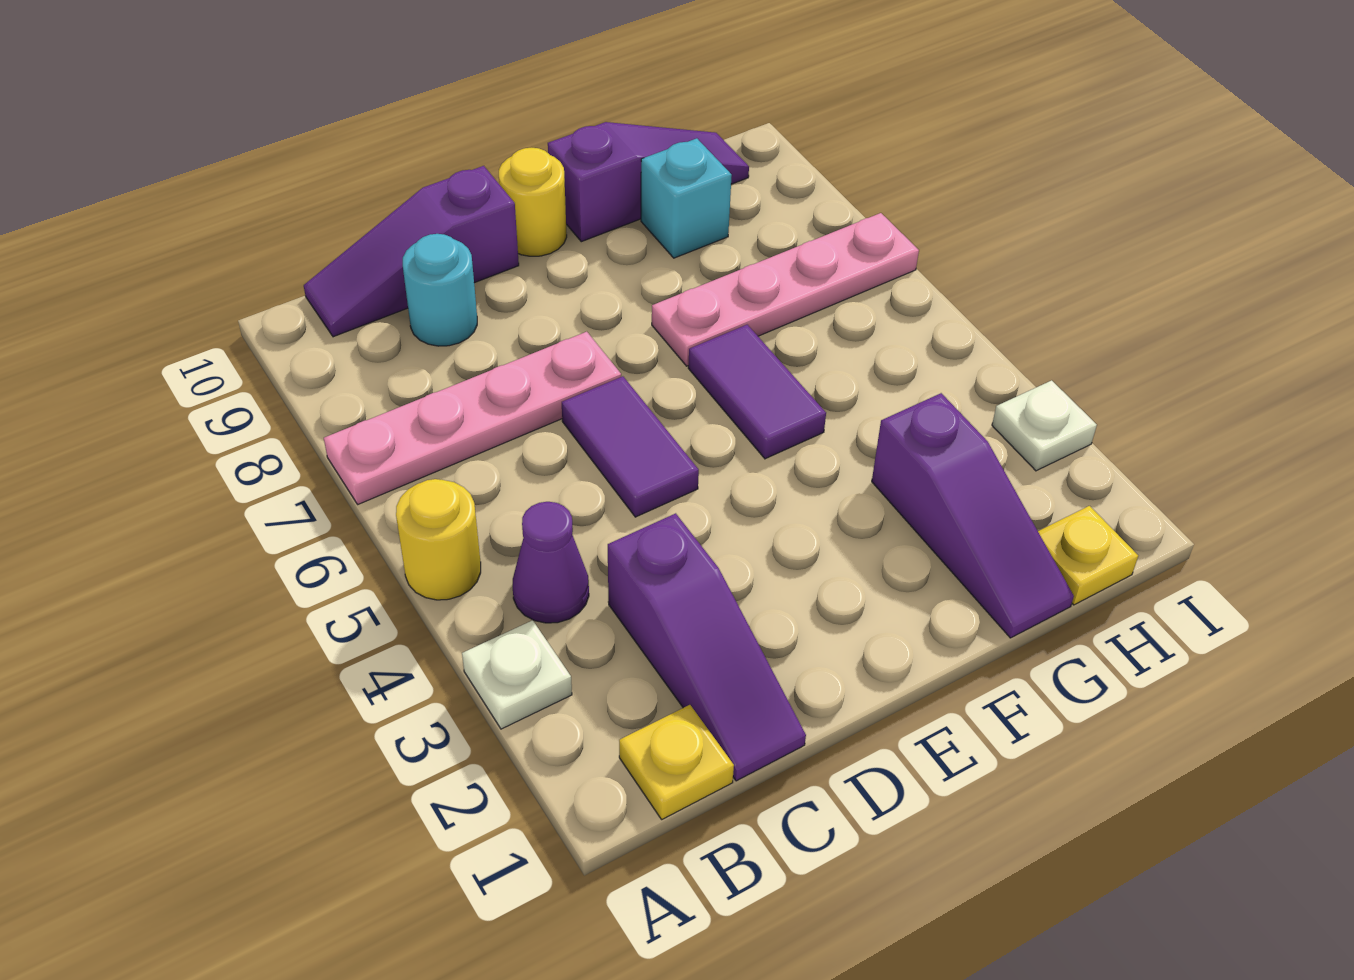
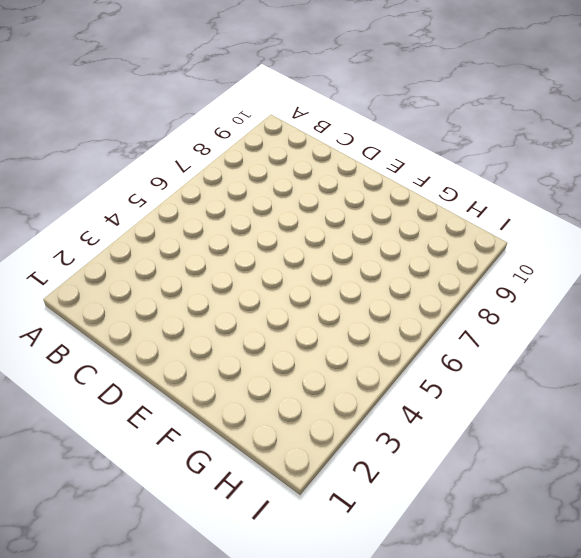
none -> white plate A3 level 1
none -> yellow round brick A5 level 1
none -> pink plate A7:D7 level 1

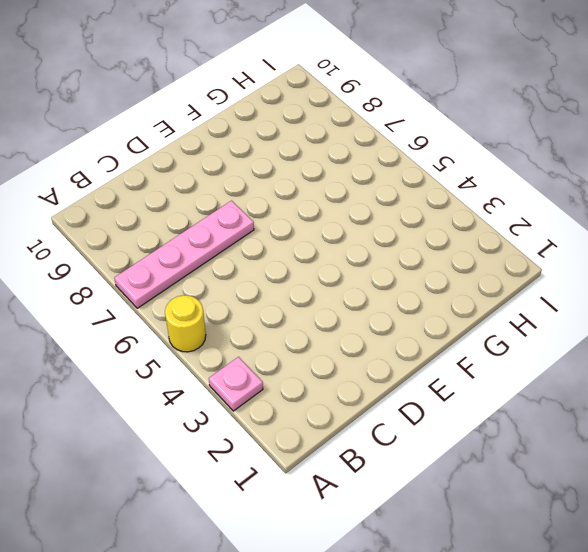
pink plate A3 level 1 -> white plate A3 level 1
none -> yellow plate B1 level 1
none -> purple cone B4 level 1
none -> purple slope B10:D10 level 1 top D

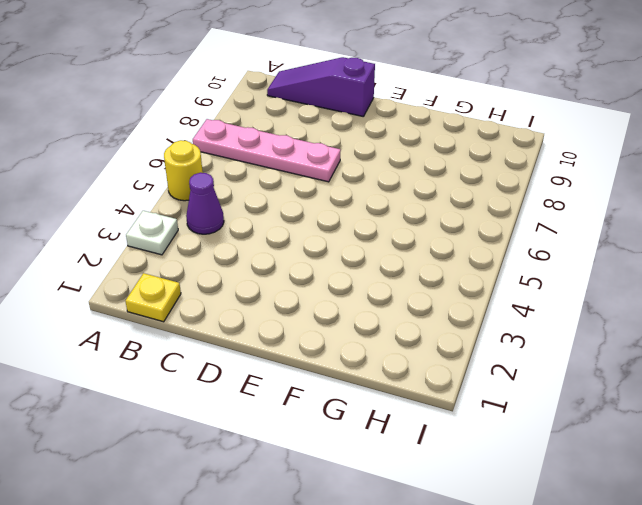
none -> purple slope C1:C3 level 1 top 3
none -> cyan round brick C9 level 1
none -> purple tile D5:D6 level 1

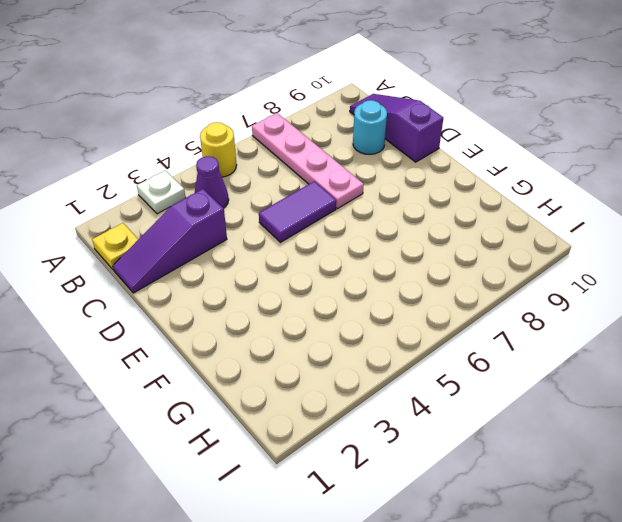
none -> yellow round brick E10 level 1
none -> purple tile F5:F6 level 1
none -> pink plate F7:I7 level 1

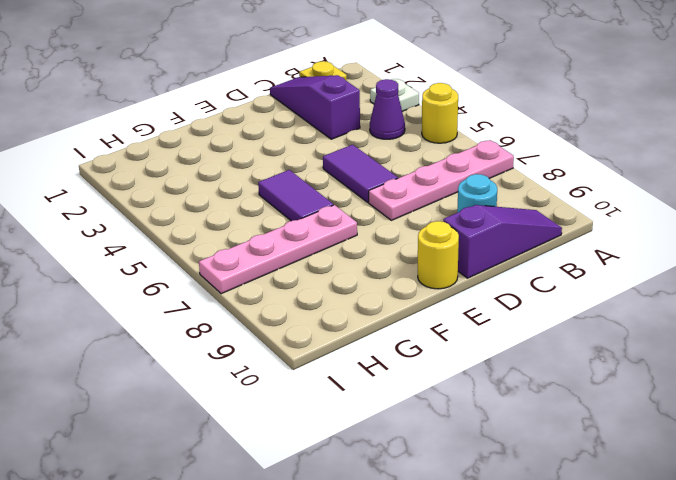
none -> purple slope F10:H10 level 1 top F
none -> purple slope G1:G3 level 1 top 3
none -> cyan brick G9 level 1

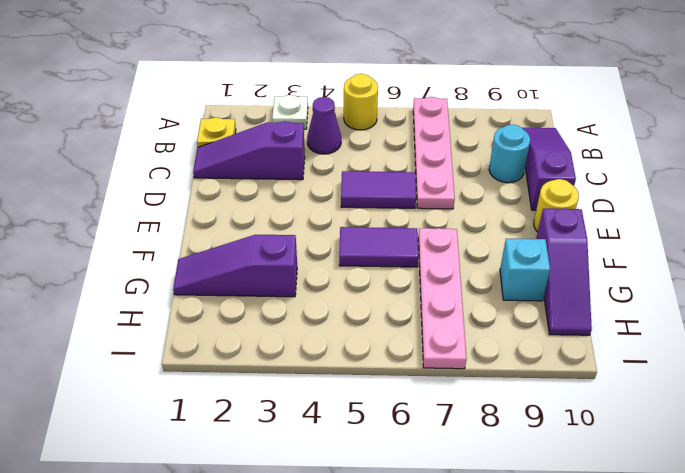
none -> yellow plate H1 level 1
none -> white plate I3 level 1

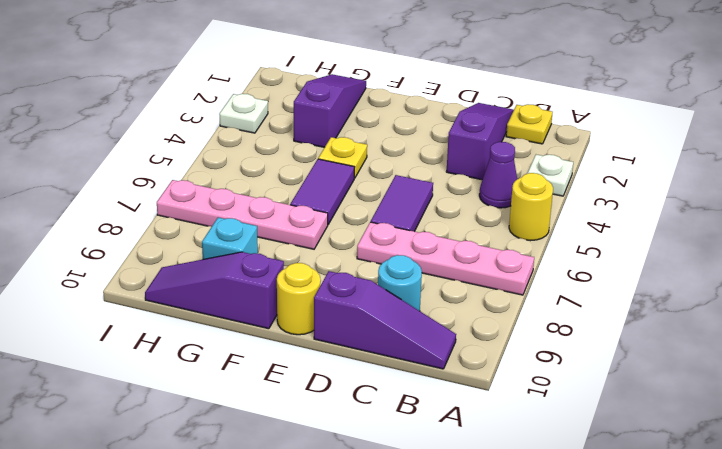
yellow plate F4 level 1 -> yellow plate H1 level 1

